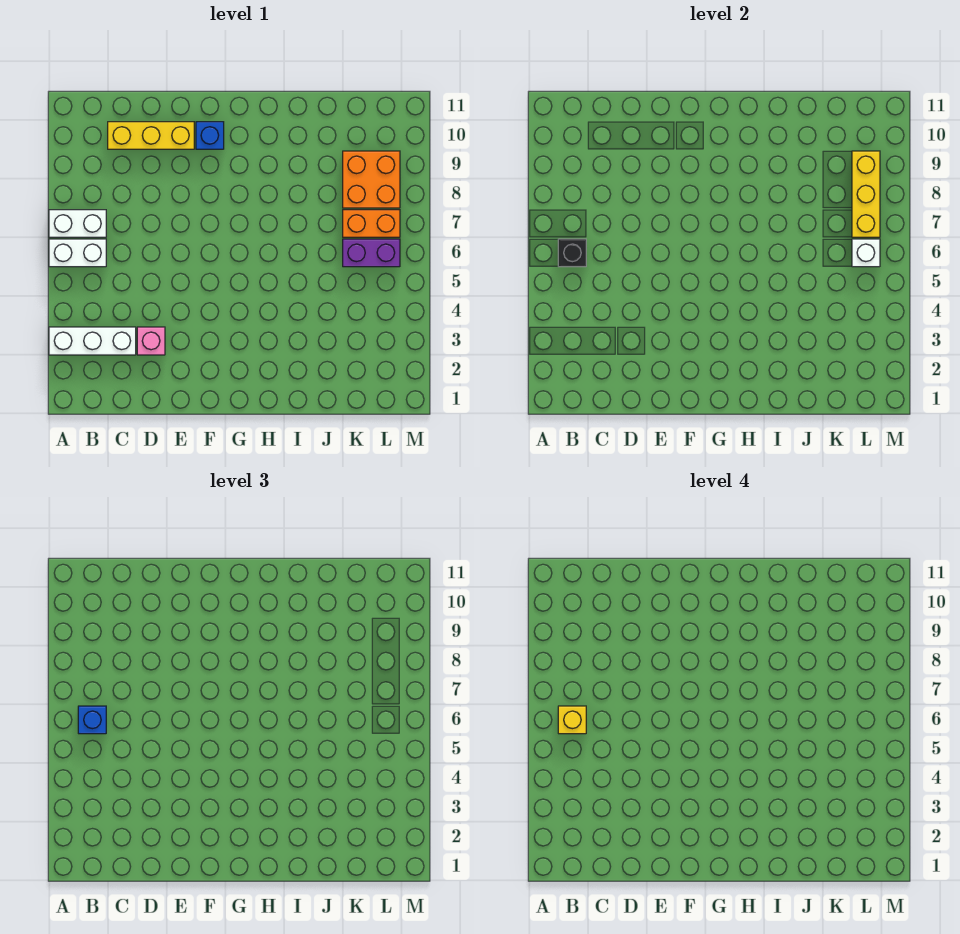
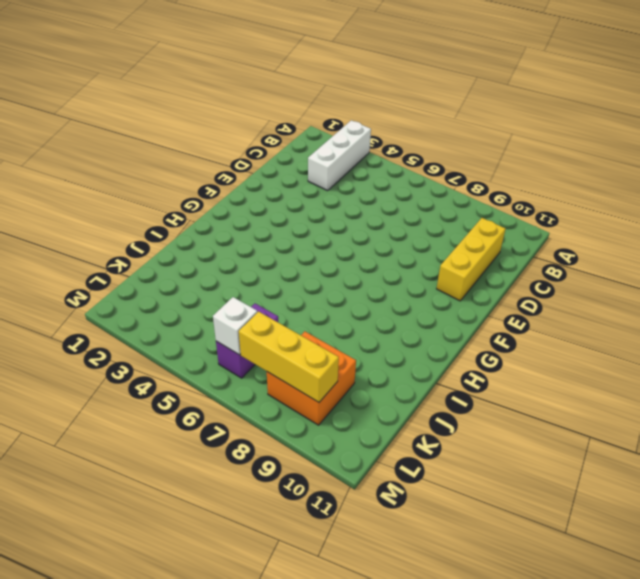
none -> white brick A6:B6 level 1
none -> white brick A7:B7 level 1
none -> pink brick D3 level 1

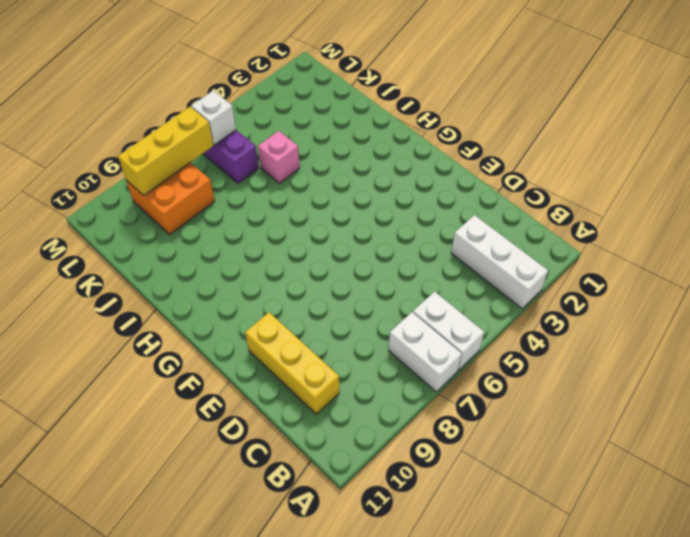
pink brick J5 level 1 -> pink brick D3 level 1
none -> blue brick F10 level 1
none -> orange brick K7:L7 level 1
none -> black brick B6 level 2

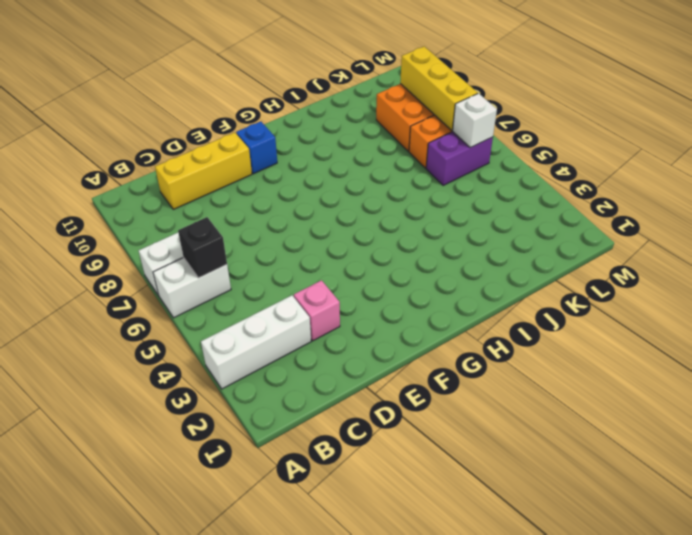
none -> blue brick B6 level 3
none -> yellow brick B6 level 4

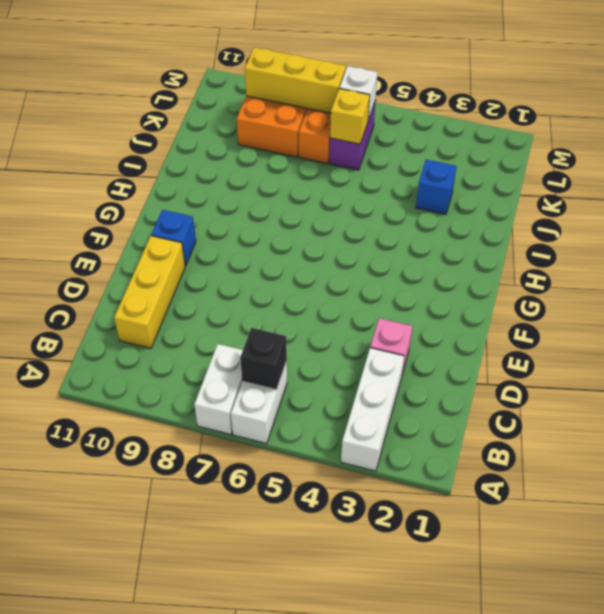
blue brick J3 level 1 -> blue brick B6 level 3
yellow brick K6 level 2 -> yellow brick B6 level 4

